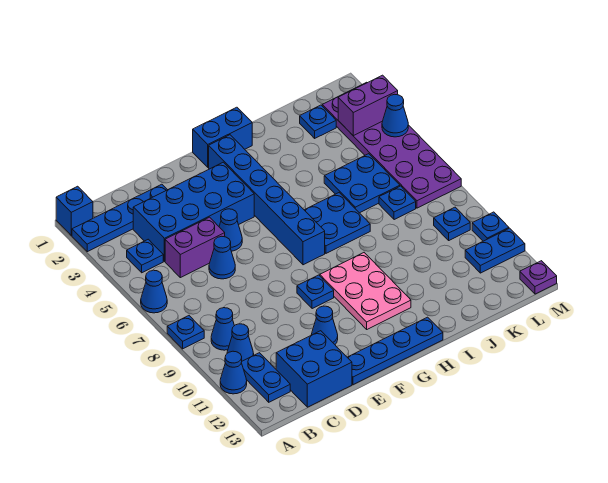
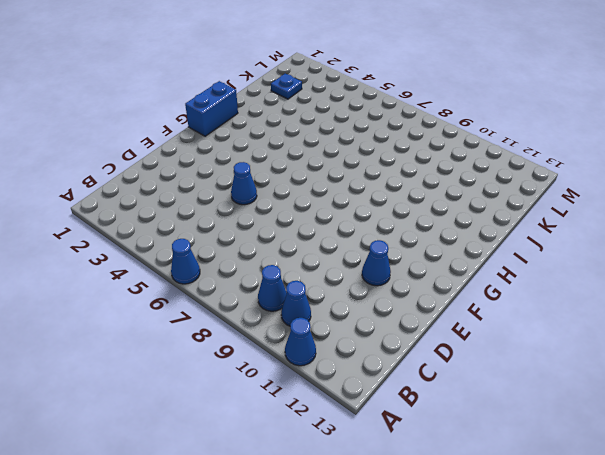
none -> blue brick A1 level 1
none -> blue plate A2:D2 level 1
none -> blue plate A8 level 1
none -> blue plate B4 level 1

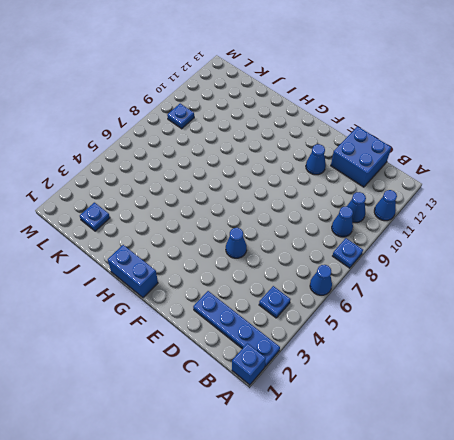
none -> blue plate B11:B12 level 1
none -> blue brick C3:F4 level 1
none -> purple brick C5:D5 level 1
none -> blue cone D6 level 1

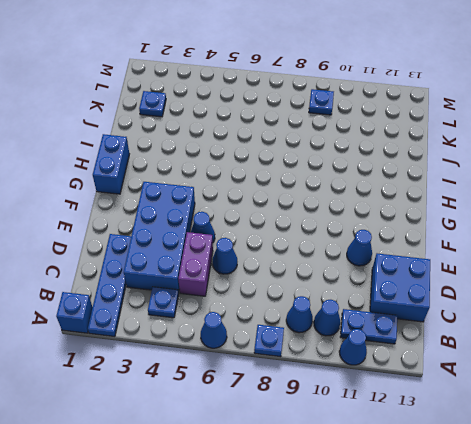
none -> blue plate E13:H13 level 1
none -> blue plate F9 level 1
none -> blue brick G2:G7 level 1
none -> pink plate G9:H11 level 1

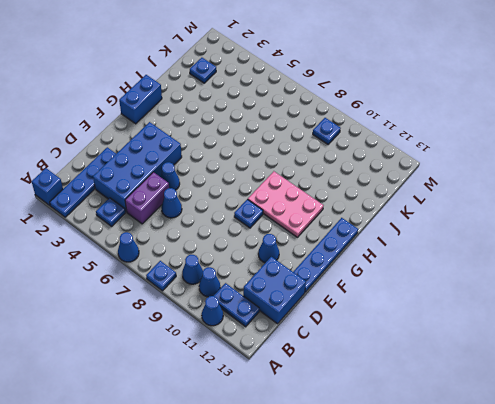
none -> blue brick G2:G7 level 1
none -> blue plate H6:I7 level 1
none -> blue plate J5:K6 level 1
none -> blue plate K7 level 1

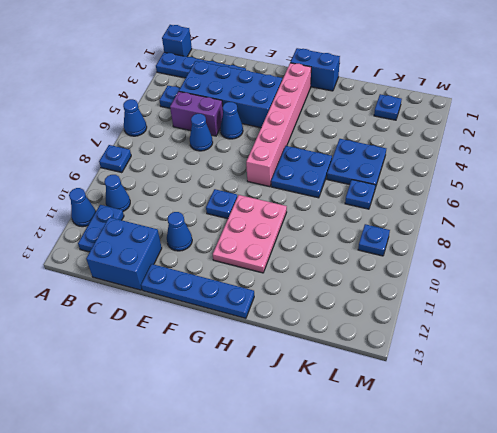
pink brick G2:G7 level 1 -> blue brick G2:G7 level 1
none -> blue cone B9 level 1
none -> purple plate L2:M7 level 1
none -> blue plate L11:M11 level 1
none -> blue plate M10 level 1

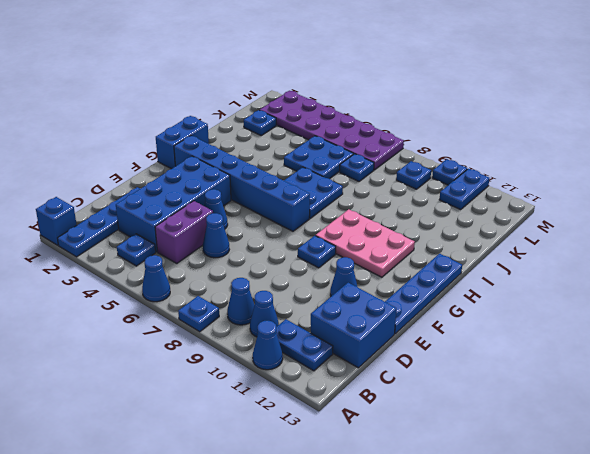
none -> purple plate M13 level 1
none -> purple brick L3:M3 level 2
none -> blue cone M4 level 2

